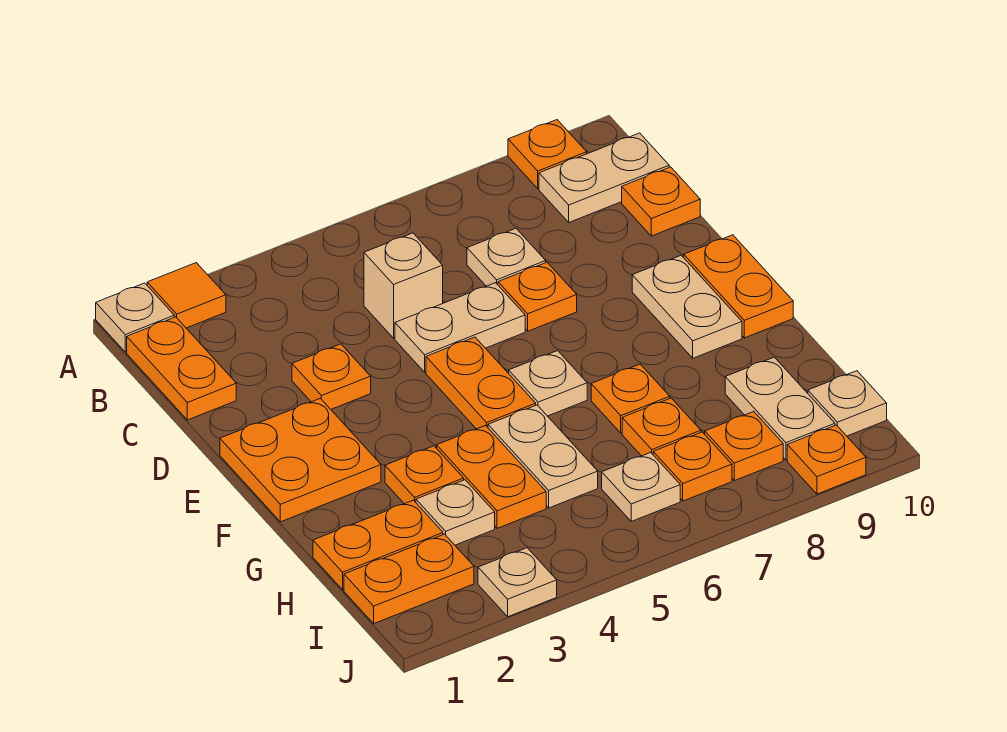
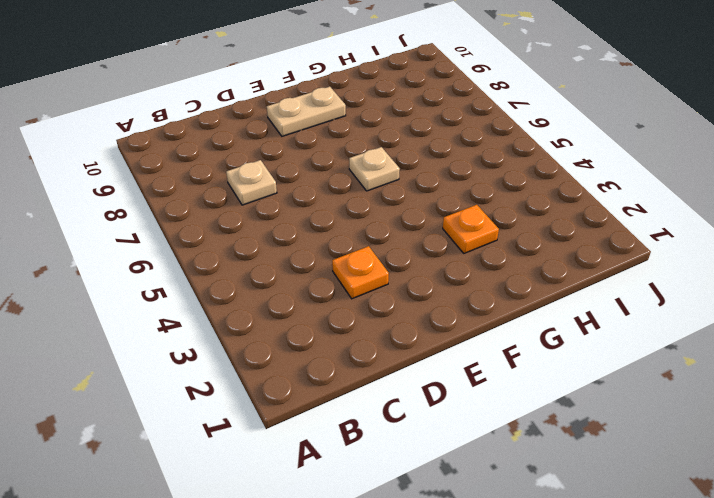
none -> tan plate A1 level 1
none -> orange tile A2 level 1
none -> orange plate A9 level 1
none -> orange plate B1:C1 level 1

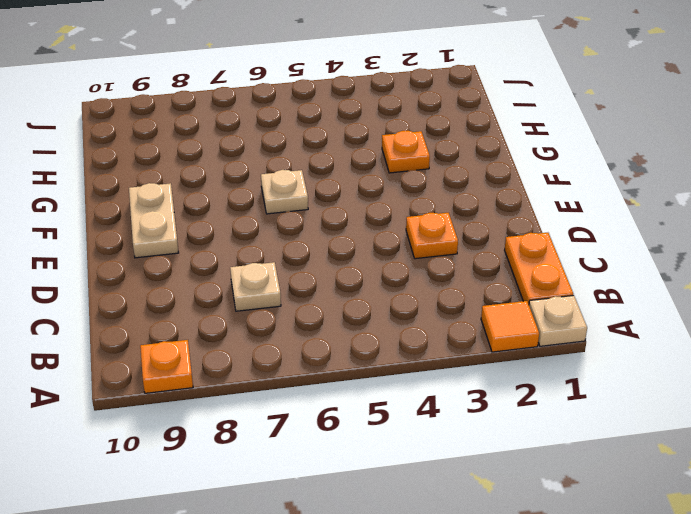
none -> tan plate B9:B10 level 1
none -> tan brick C5 level 1
none -> orange plate C10 level 1
none -> tan plate D5:D6 level 1

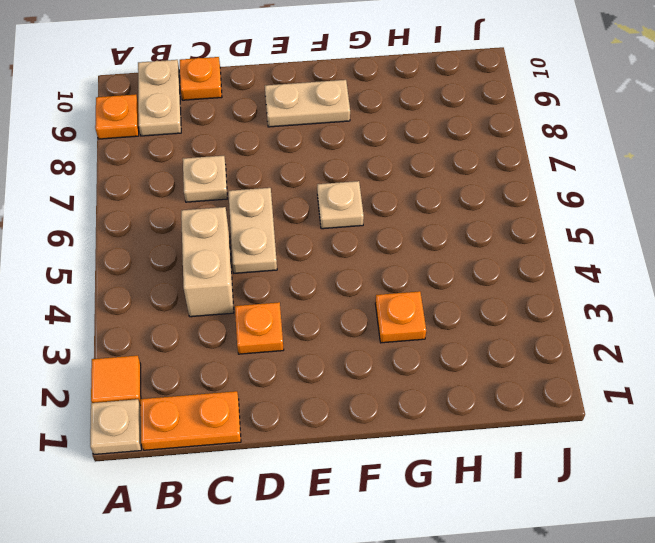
tan brick C4:C5 level 1 -> tan brick C5 level 1
none -> orange plate D7 level 1
none -> orange plate E1:F2 level 1
none -> orange plate E5:F5 level 1
none -> orange plate E10:F10 level 1

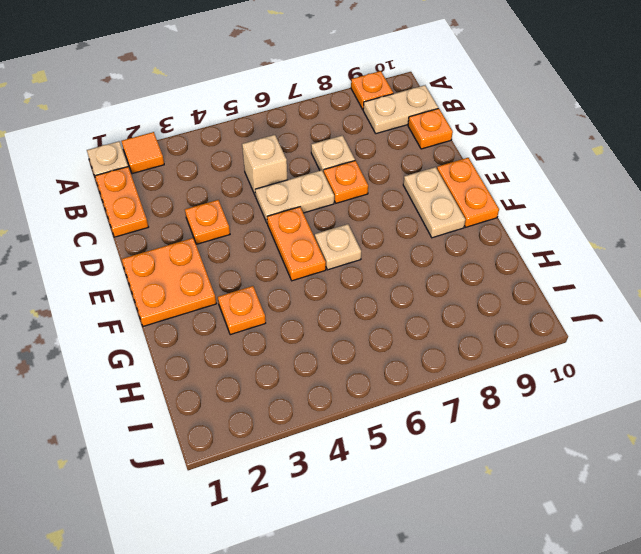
none -> orange plate G4:H4 level 1
none -> tan plate G5:H5 level 1
none -> orange plate G7 level 1
none -> orange plate H1:H2 level 1

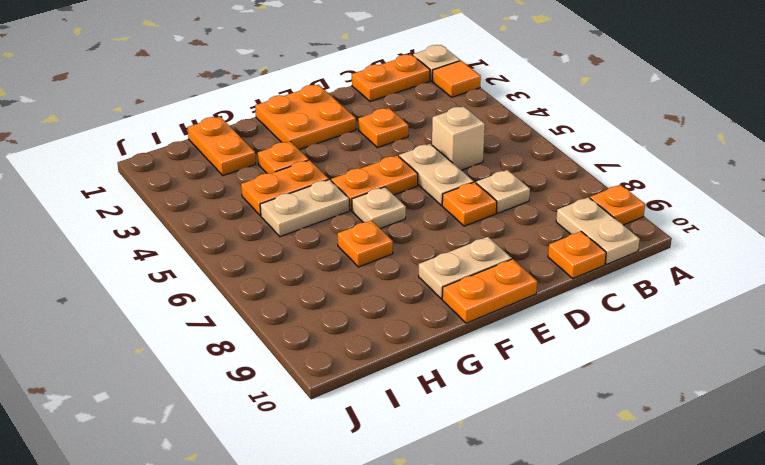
none -> tan plate H3 level 1
none -> orange plate H7 level 1
none -> tan plate H9:I9 level 1
none -> orange plate I1:I2 level 1

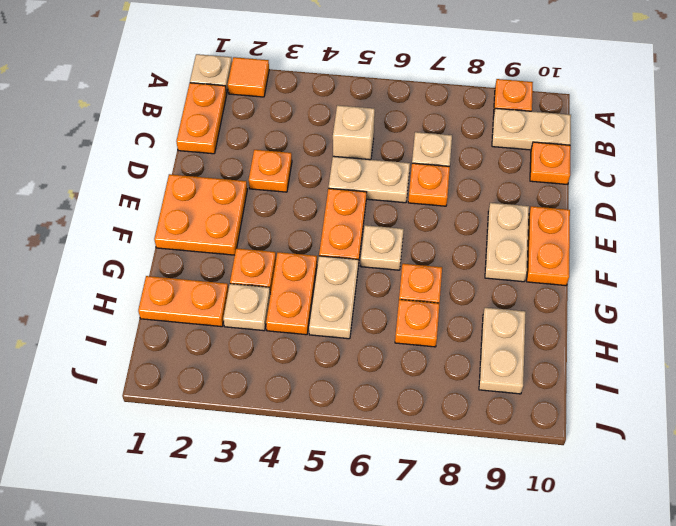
none -> orange plate I1:I2 level 1
none -> tan plate I6 level 1
none -> orange plate I7 level 1
none -> orange plate I8 level 1

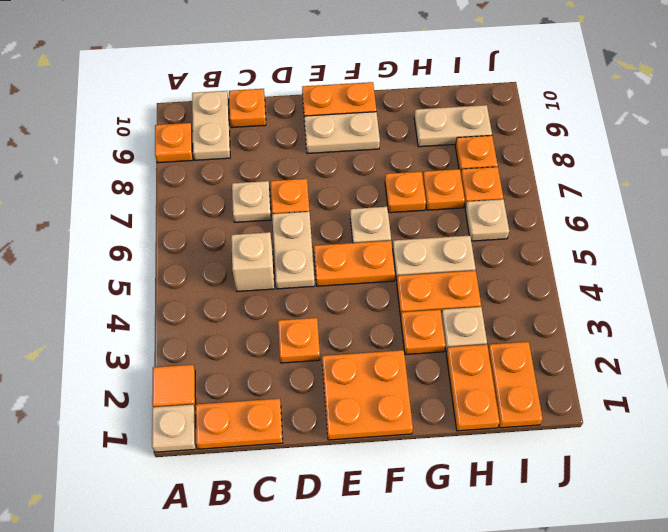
none -> tan plate I10 level 1
none -> tan plate J3 level 1
none -> orange plate J9 level 1

